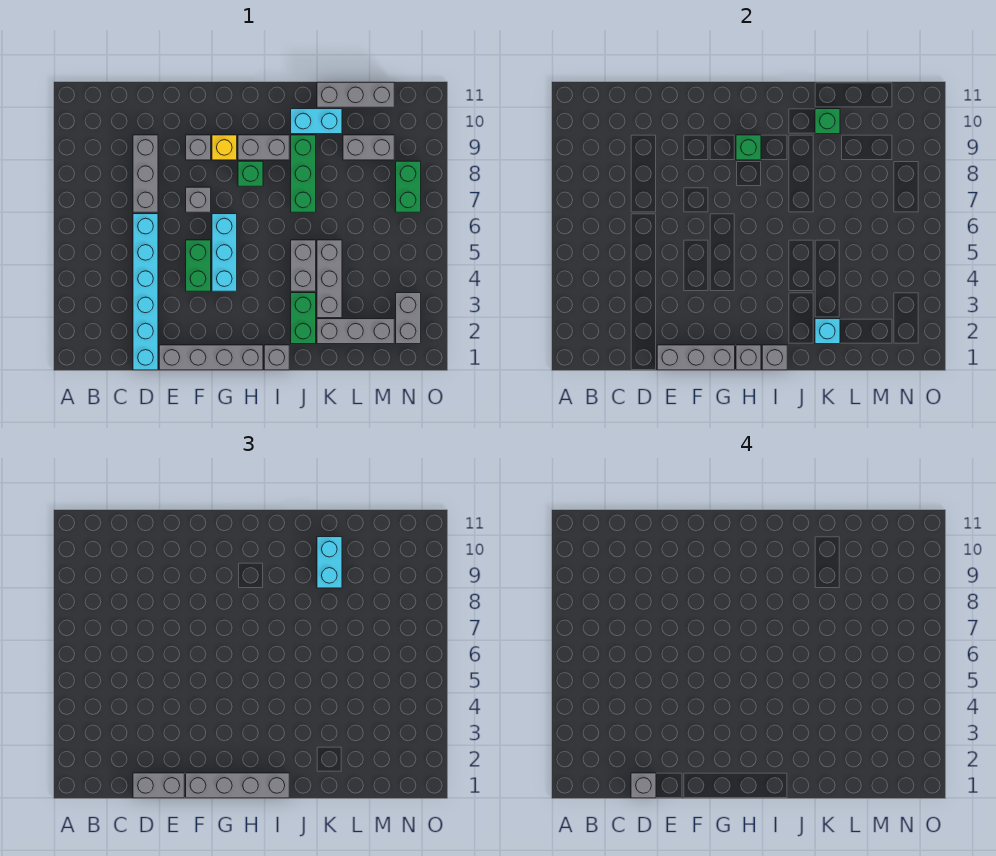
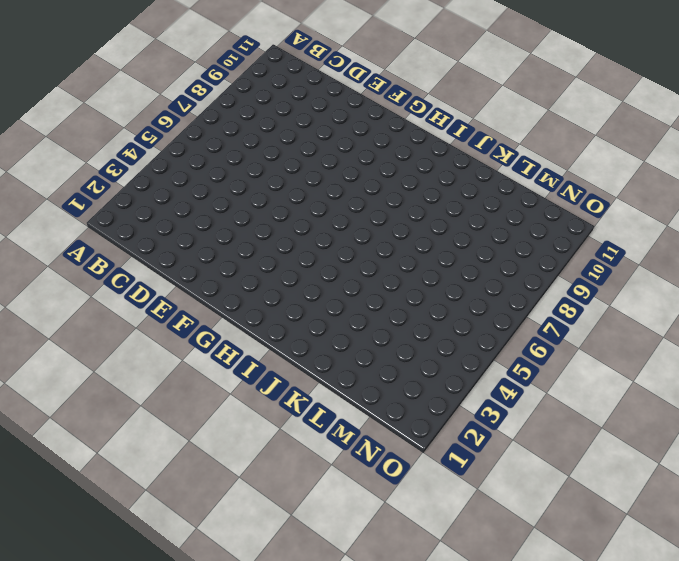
none -> cyan brick D1:D6 level 1
none -> grey brick D7:D9 level 1
none -> grey brick E1:H1 level 1
none -> green brick F4:F5 level 1

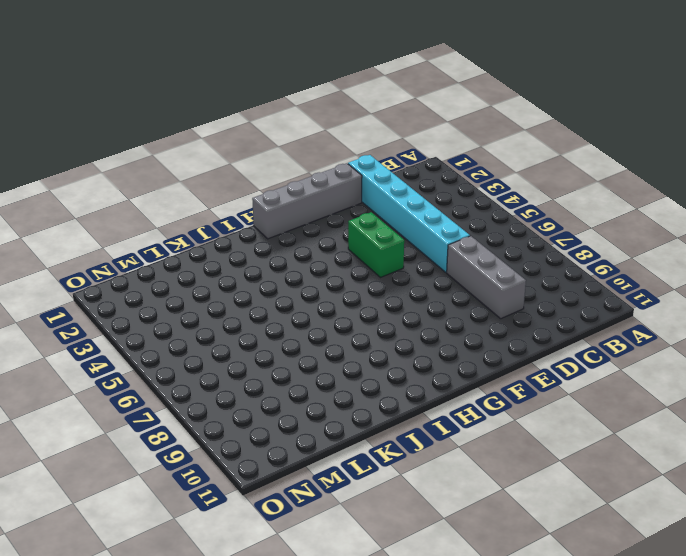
none -> grey brick F7 level 1
none -> grey brick F9 level 1
none -> cyan brick G4:G6 level 1
none -> yellow brick G9 level 1

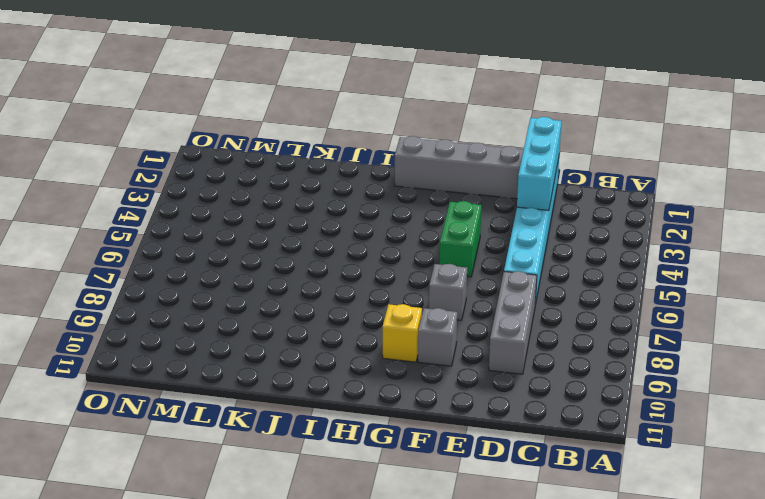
cyan brick D1:D3 level 2 -> cyan brick G4:G6 level 1
none -> green brick H8 level 1
none -> grey brick H9:I9 level 1
none -> grey brick I1 level 1
none -> green brick J2:J3 level 1

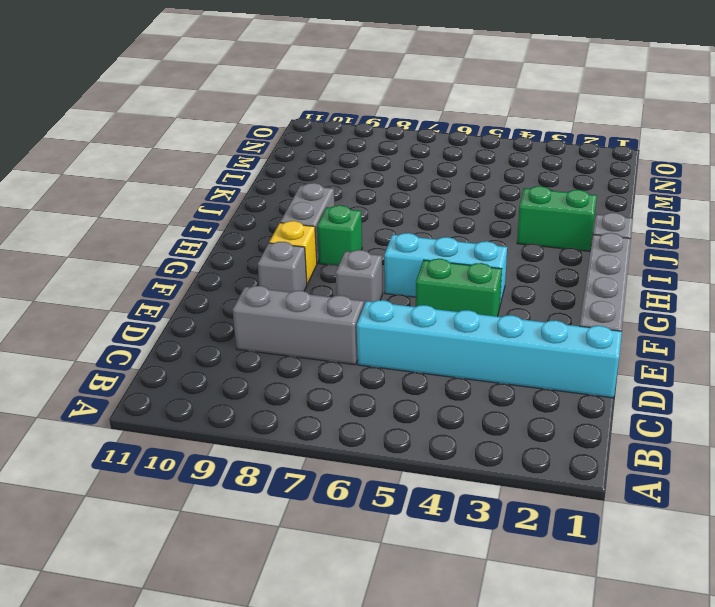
none -> grey brick J4:J5 level 1
none -> green brick J7:J9 level 1
none -> cyan brick J10:K10 level 1
none -> grey brick K2:M2 level 1

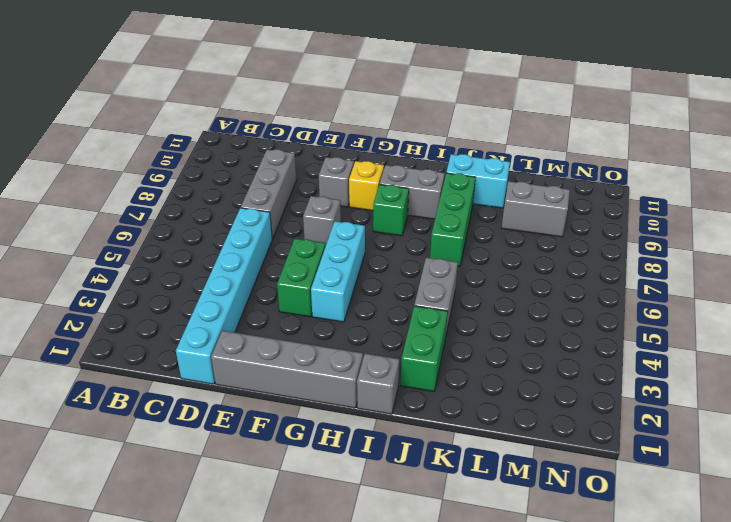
none -> grey brick K2:M2 level 1
none -> grey brick K3:K5 level 1
none -> grey brick K11:M11 level 1
none -> grey brick N2:N3 level 1

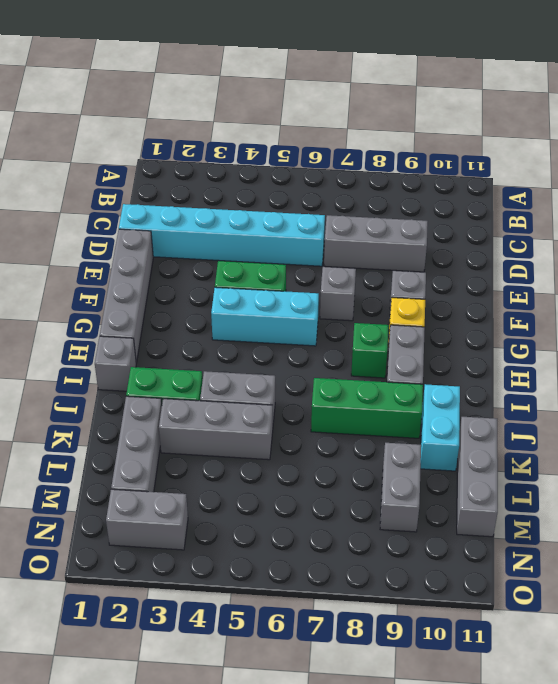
none -> green brick N7:N8 level 1
none -> grey brick E1:G1 level 2
none -> grey brick H1 level 2
none -> green brick H9 level 2

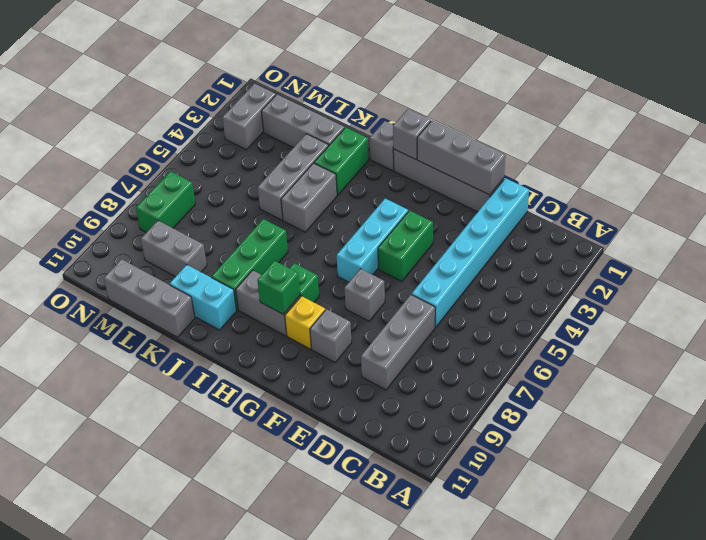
none -> grey brick I1 level 2
none -> cyan brick K2 level 2
none -> green brick K10 level 2
none -> grey brick D1:E1 level 3

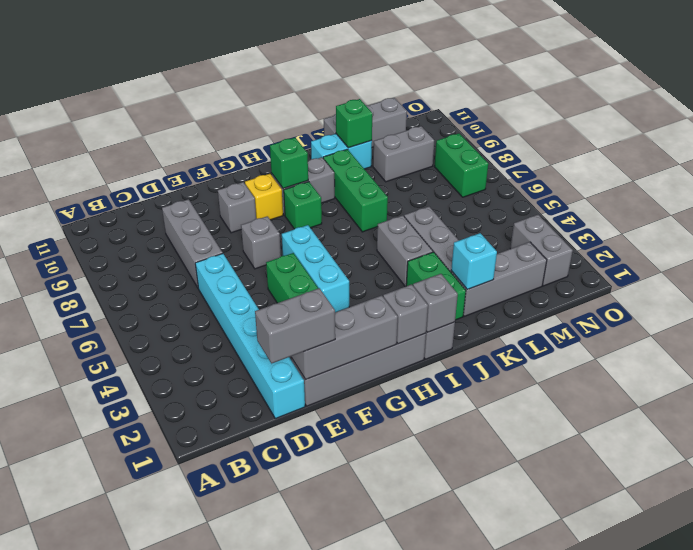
none -> grey brick F1:I1 level 3
none -> cyan brick K9:K10 level 3
none -> grey brick D1 level 4

